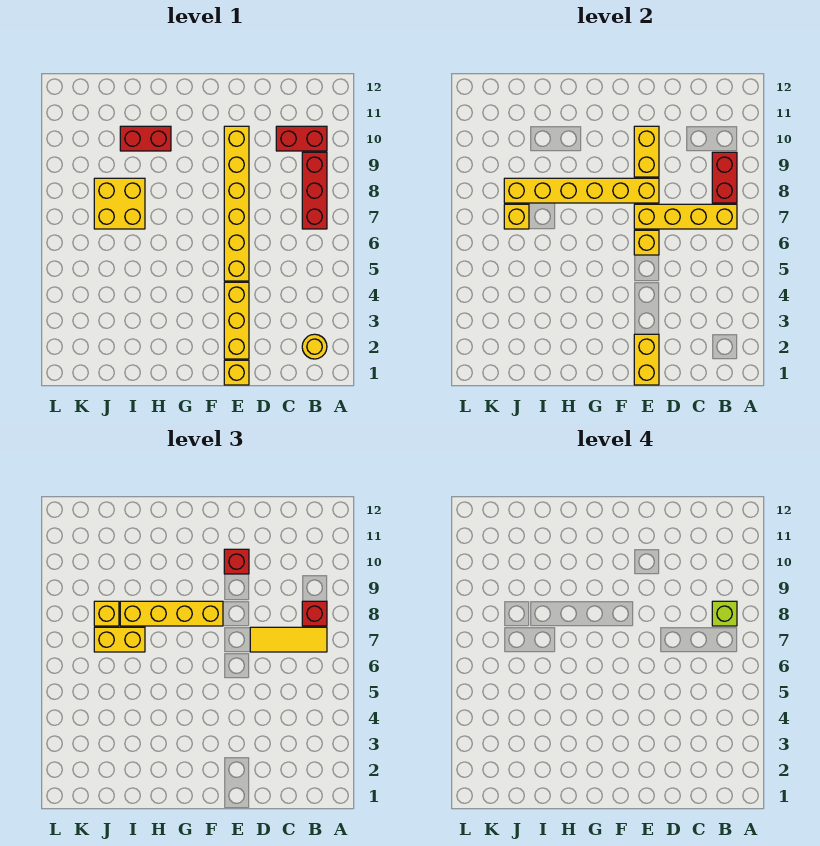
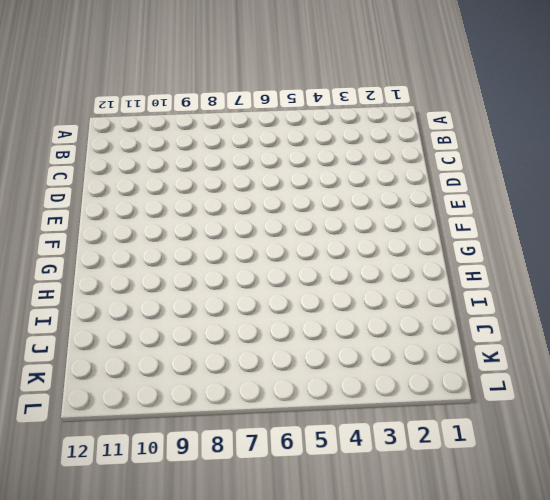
none -> yellow round brick B2 level 1
none -> red brick B7:B9 level 1
none -> red brick B10:C10 level 1

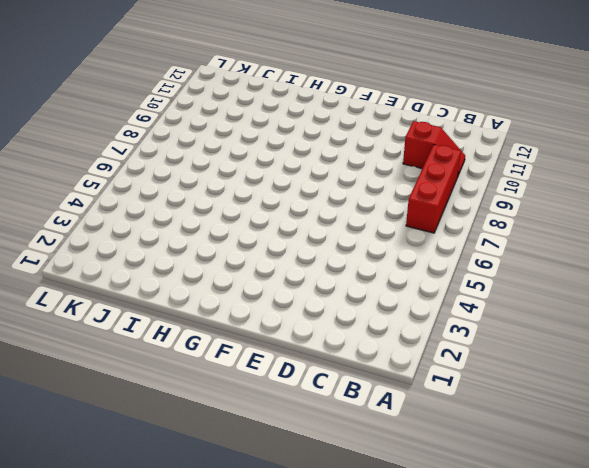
red slope B10:C10 level 1 top C -> red brick B10:C10 level 1
none -> yellow round brick B2 level 1
none -> yellow brick E1 level 1
none -> yellow brick E2:E4 level 1

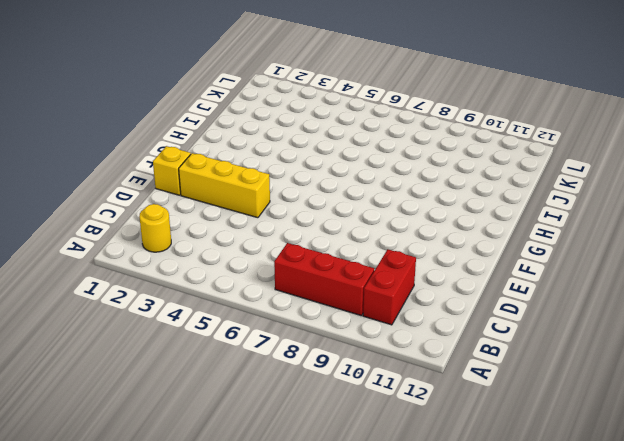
none -> yellow brick E5:E10 level 1
none -> red brick H10:I10 level 1
none -> yellow brick I7:J8 level 1

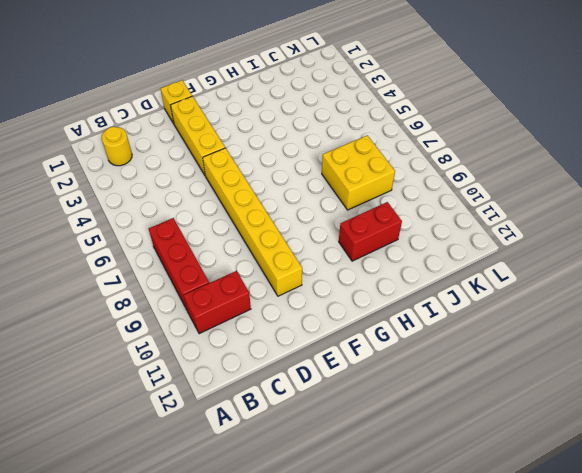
none -> yellow brick B7:E7 level 2
none -> red brick B8:B9 level 2
none -> yellow brick E1:E2 level 2

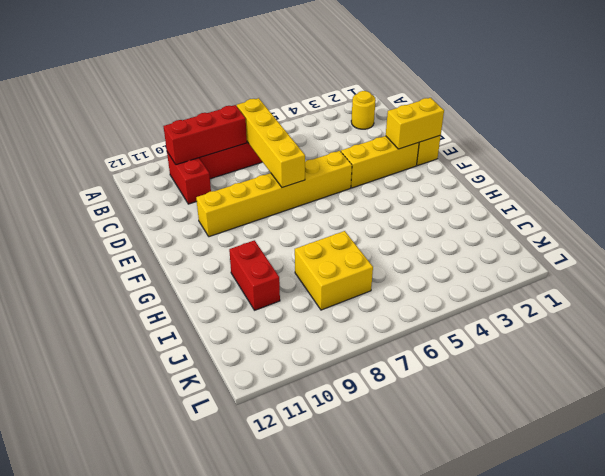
red brick B8:B10 level 2 -> red brick B8:B9 level 2
none -> yellow brick E6 level 2
none -> yellow brick E8:J8 level 2
none -> yellow brick E9:E10 level 2

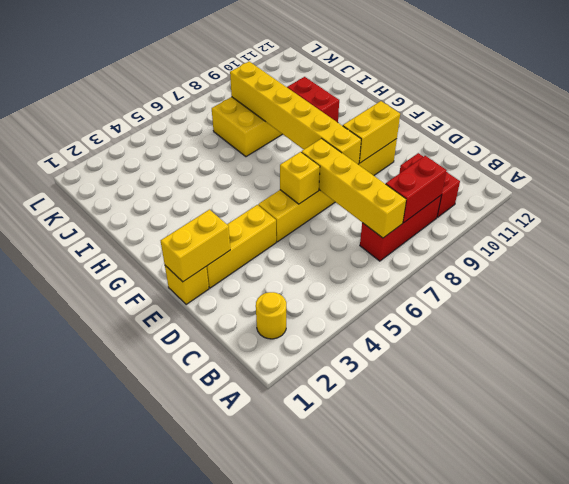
none -> yellow brick J7 level 2
none -> yellow tile B7:D7 level 3
none -> red brick B8 level 3

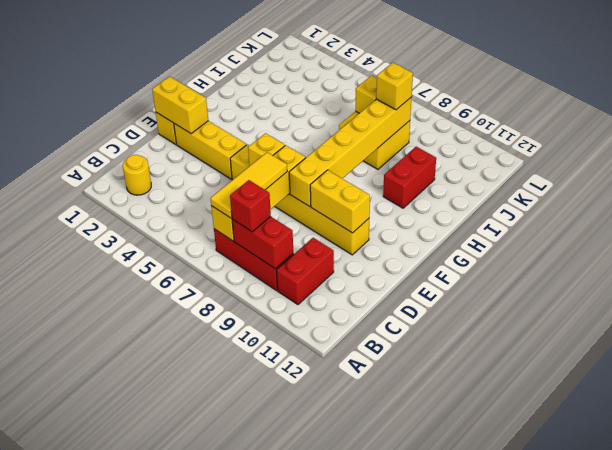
none -> red brick E10 level 3
none -> yellow brick F8:I8 level 3
none -> yellow brick I7:J7 level 3

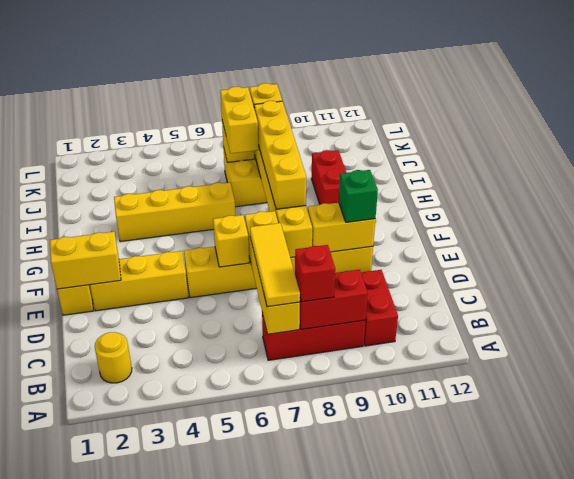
green brick E10 level 3 -> red brick E10 level 3
yellow brick H3:H6 level 1 -> none
none -> lime brick B8 level 4

